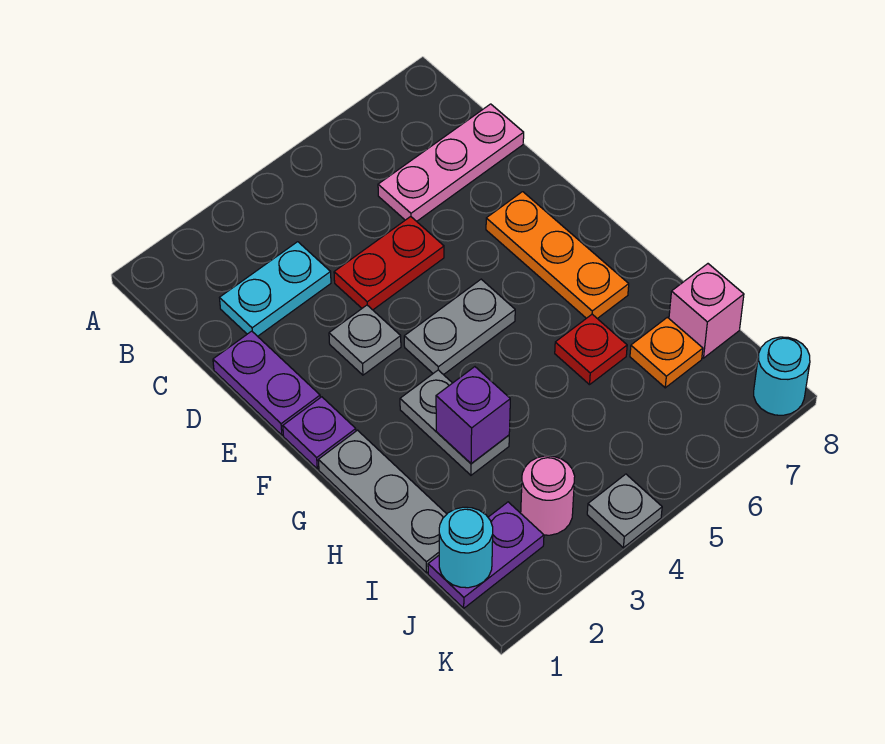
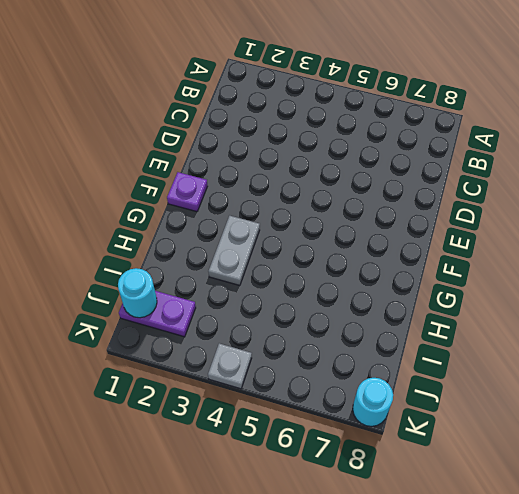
none -> cyan plate C2:C3 level 1
none -> pink plate C6:C8 level 1
none -> purple plate D1:E1 level 1

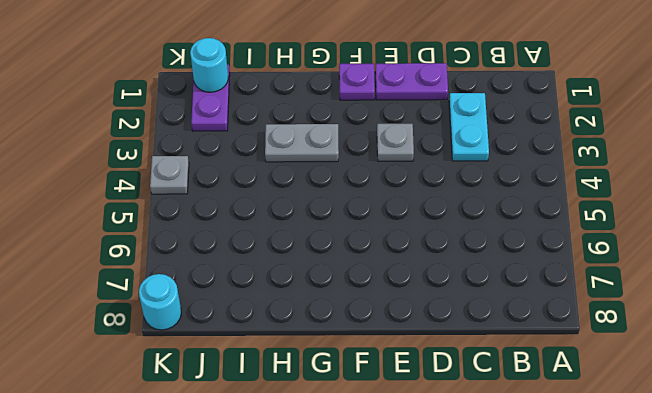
none -> pink plate C6:C8 level 1
none -> red plate D4:D5 level 1
none -> orange plate E7:G7 level 1

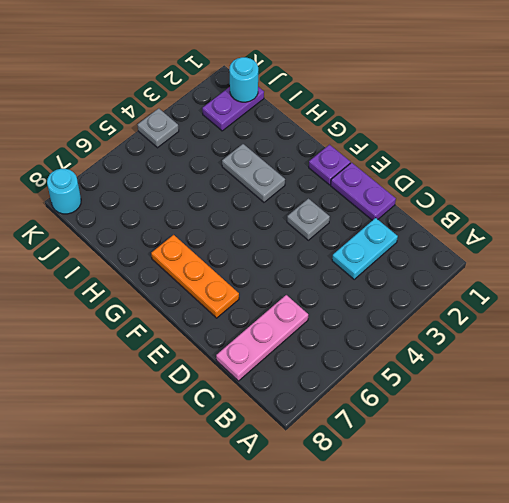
none -> red plate D4:D5 level 1
none -> grey plate F4:F5 level 1
none -> grey plate G1:I1 level 1

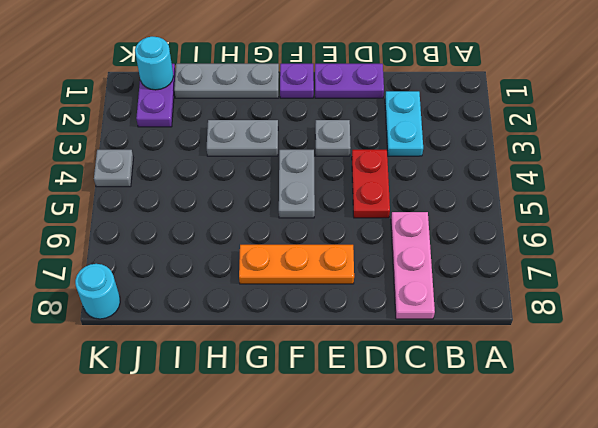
none -> red plate H6 level 1
none -> orange plate I7 level 1
none -> pink brick I8 level 1

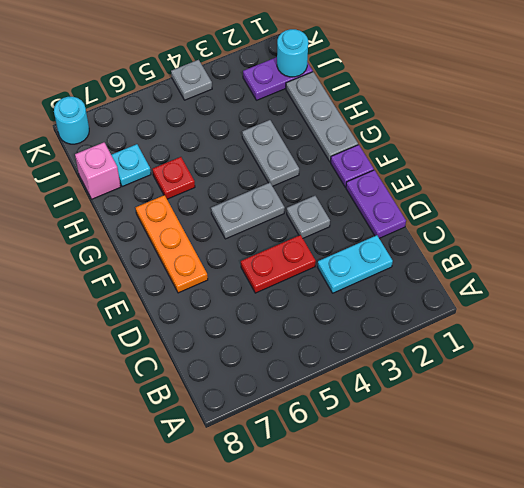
cyan plate I7 level 1 -> orange plate I7 level 1
none -> pink plate C6:C8 level 1
none -> pink round brick J3 level 1
none -> purple brick H3 level 2

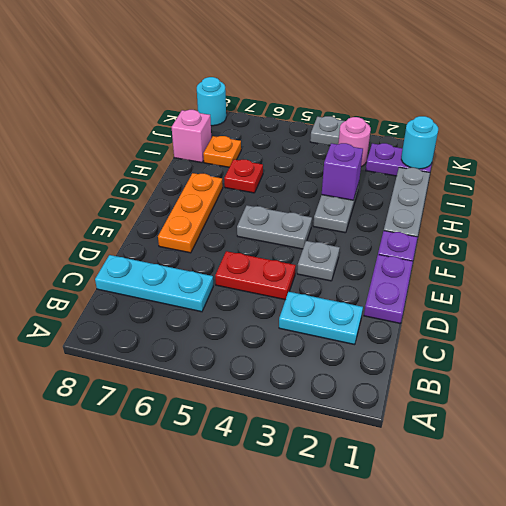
cyan plate C6:C8 level 1 -> pink plate C6:C8 level 1

